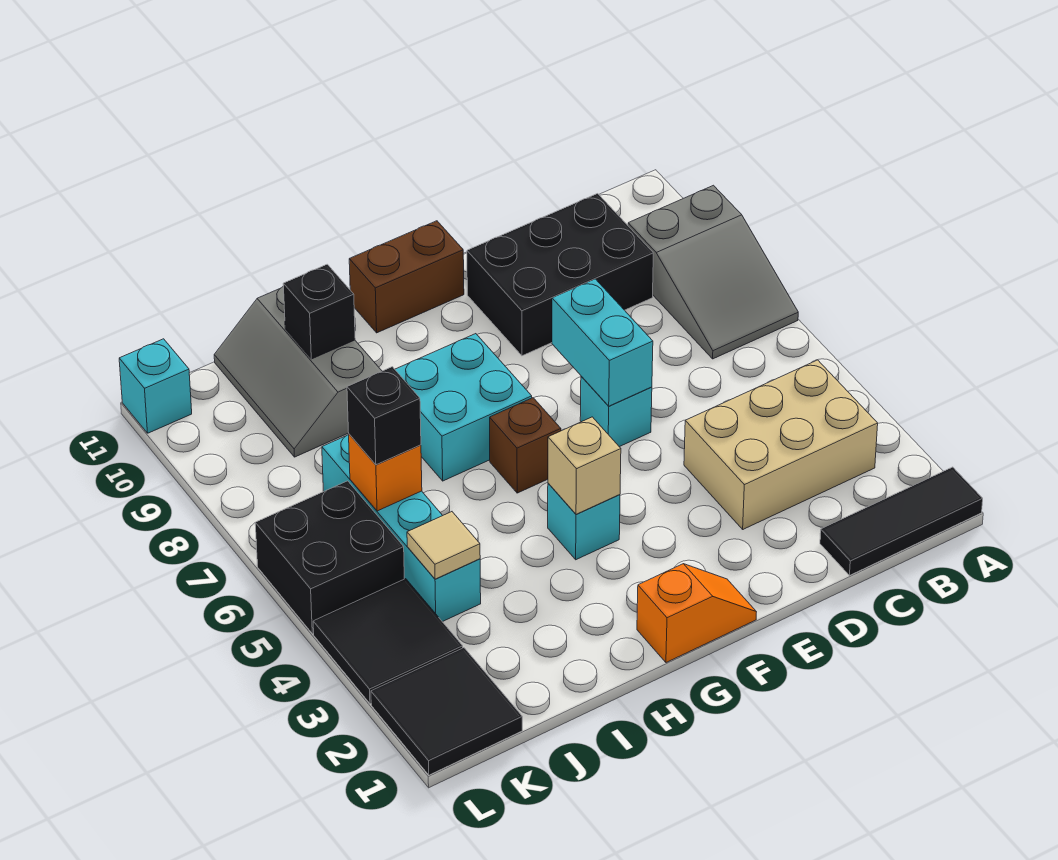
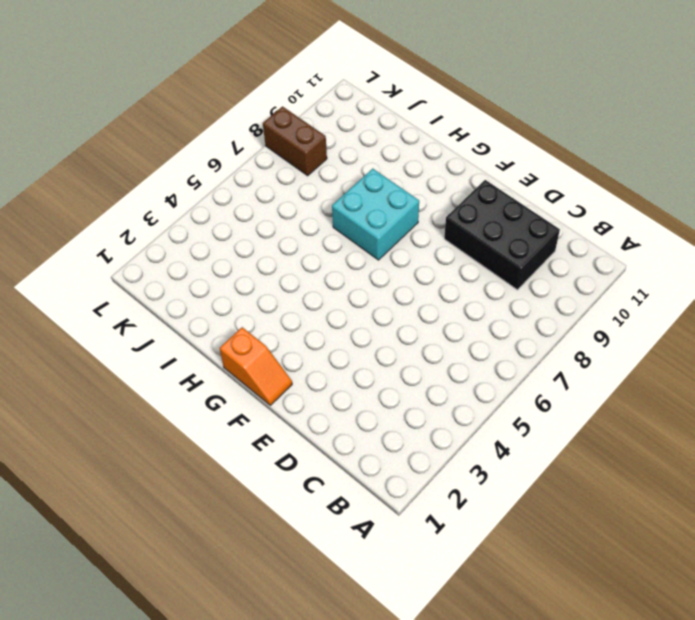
brown brick K8:L8 level 1 -> brown brick F11:G11 level 1
none -> black tile A1:C1 level 1
none -> grey slope A7:B9 level 1 top 9
none -> tan brick B3:D4 level 1

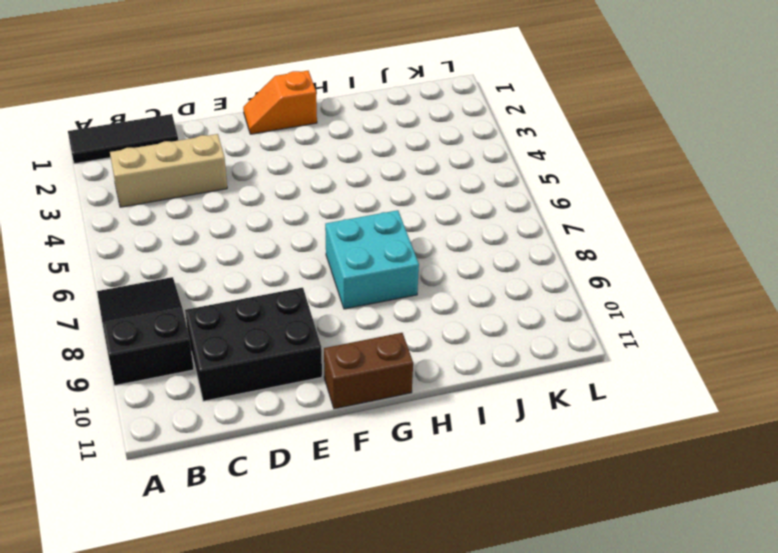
black slope A7:B9 level 1 top 9 -> grey slope A7:B9 level 1 top 9
tan brick B3:D3 level 1 -> tan brick B3:D4 level 1
none -> cyan brick E6 level 1
none -> cyan brick G4 level 1
none -> brown brick G6 level 1

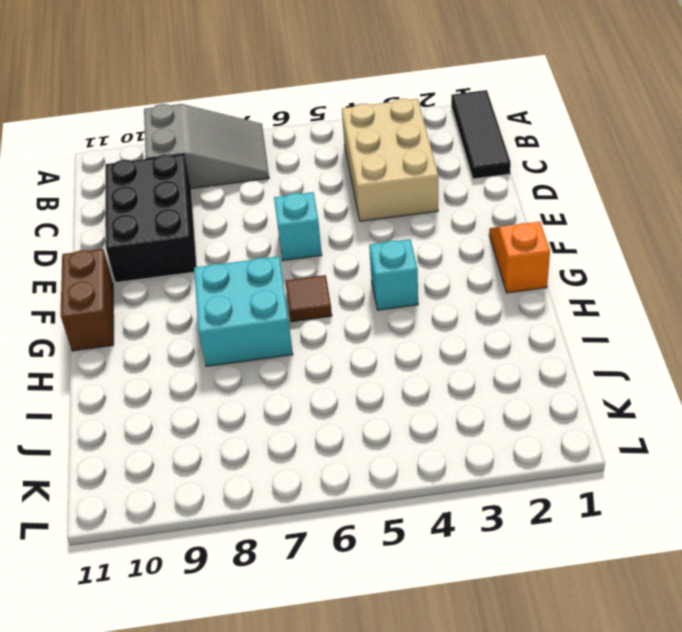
brown tile G6 level 1 -> brown brick G6 level 1
none -> grey slope I9:J11 level 1 top I
none -> cyan brick J4:J7 level 1
none -> black tile K1:L2 level 1

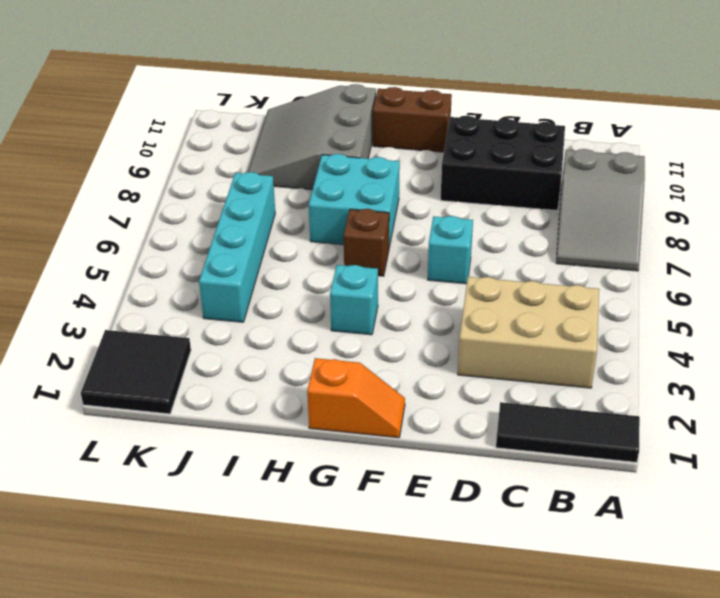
grey slope H9:J11 level 1 top H -> grey slope I9:J11 level 1 top I
none -> black tile K3:L4 level 1
none -> black brick K5:L6 level 1
none -> cyan brick L11 level 1

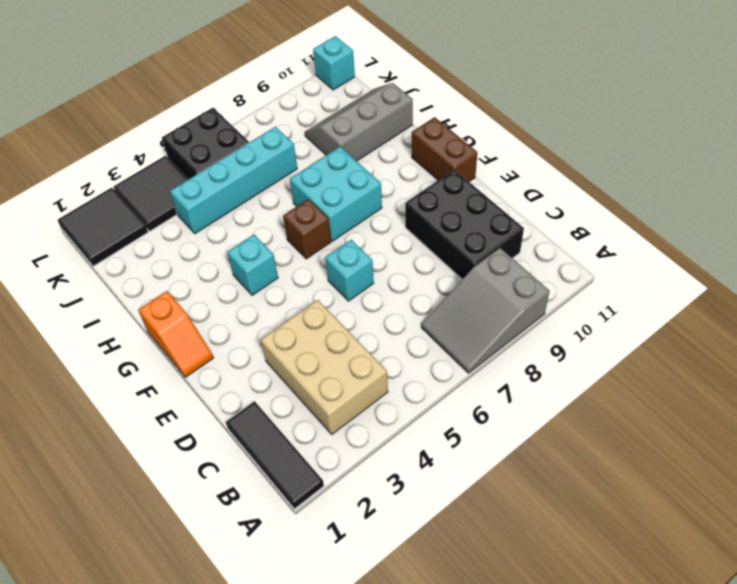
none -> cyan brick E6:E7 level 2
none -> tan brick G4 level 2
none -> black brick I10 level 2

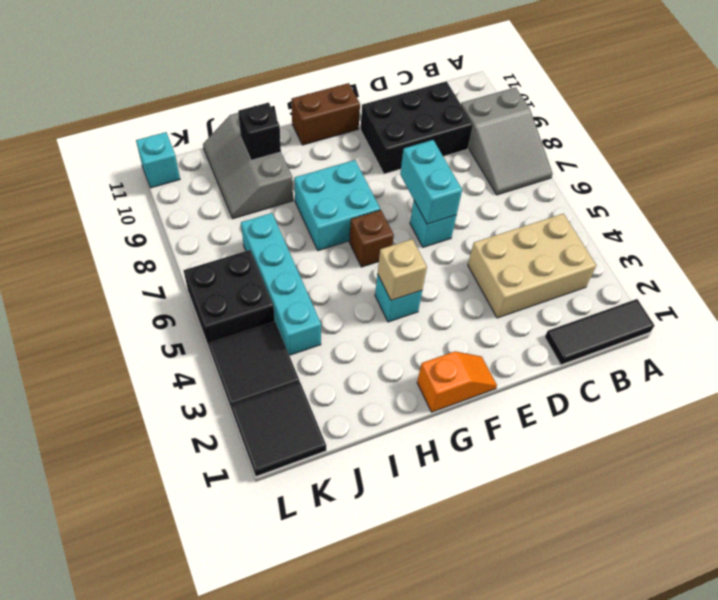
none -> tan tile J4 level 2
none -> orange brick J6 level 2
none -> black brick J6 level 3

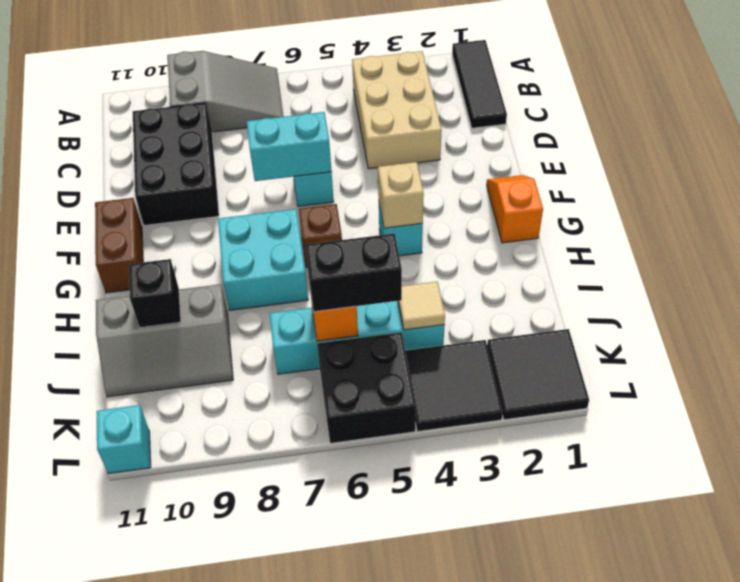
black brick J5:J6 level 3 -> black brick J6 level 3

